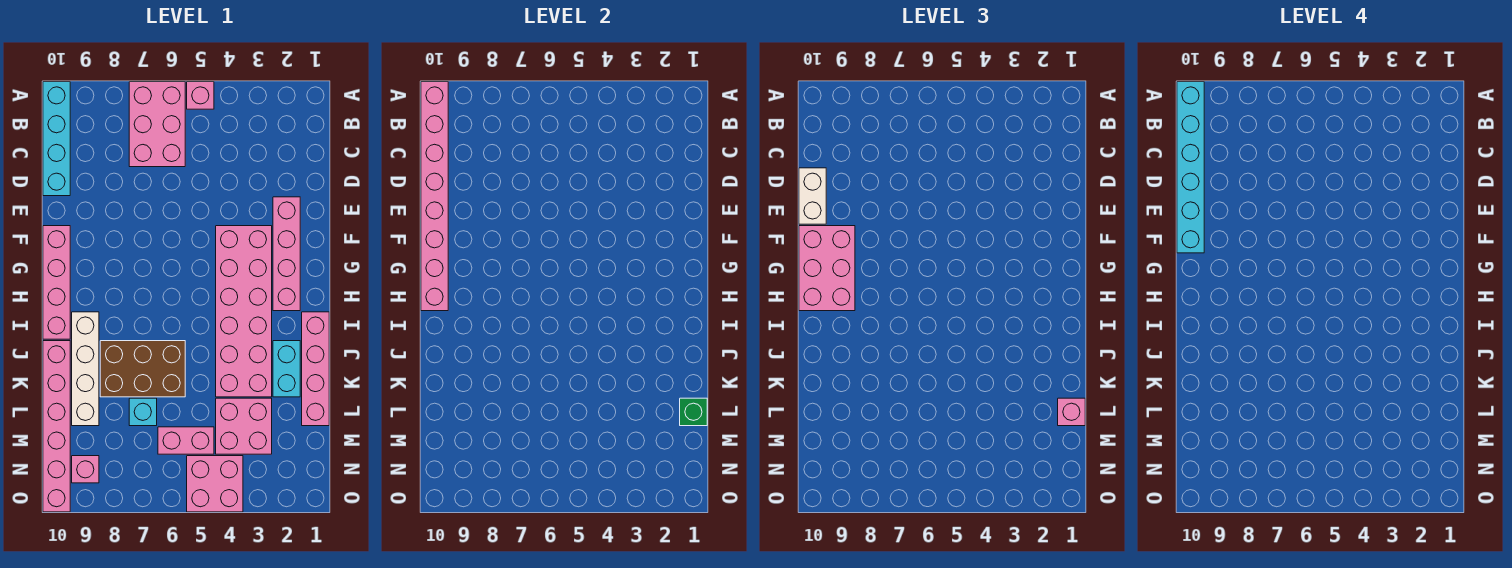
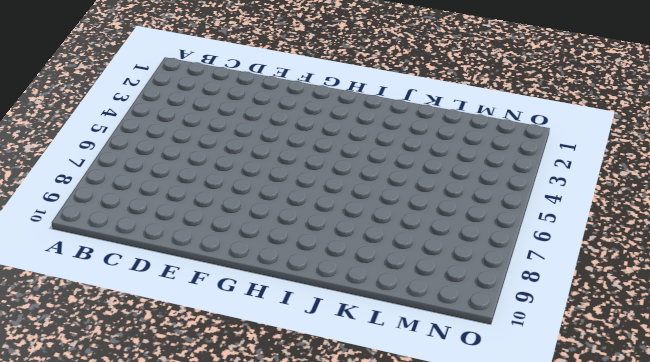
none -> pink brick A5 level 1
none -> pink brick A6:C7 level 1
none -> cyan brick A10:D10 level 1

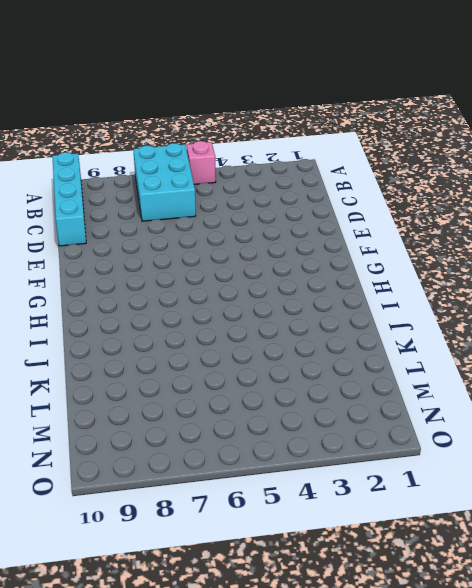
cyan brick A6:C7 level 1 -> pink brick A6:C7 level 1
none -> pink brick E2:H2 level 1
none -> pink brick F3:K4 level 1
none -> pink brick F10:I10 level 1

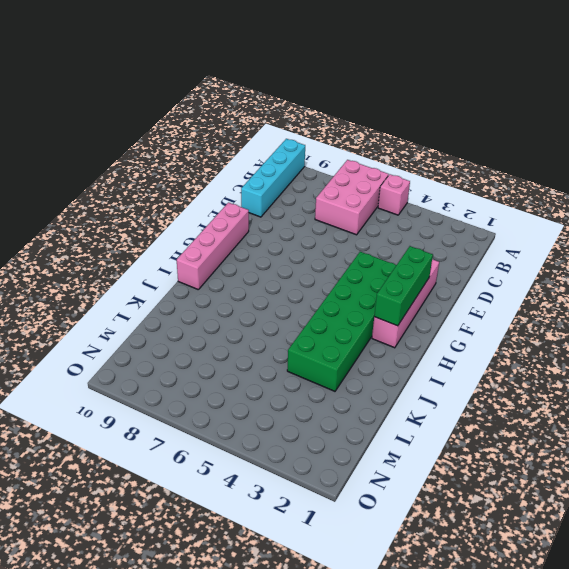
green brick F2:H2 level 2 -> none
green brick F3:K4 level 1 -> pink brick F3:K4 level 1
none -> pink brick I1:L1 level 1
none -> white brick I9:L9 level 1
none -> cyan brick J2:K2 level 1

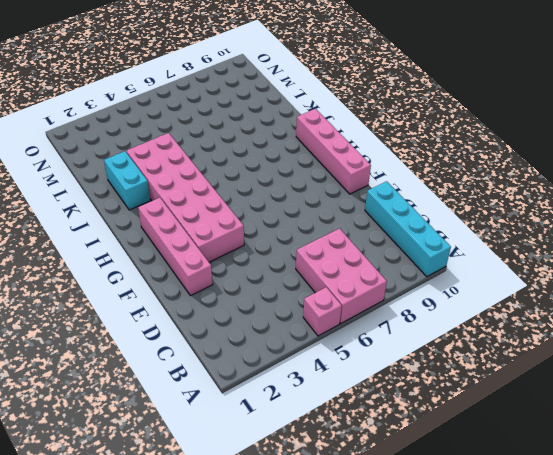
none -> pink brick I1:L1 level 1
none -> white brick I9:L9 level 1
none -> brown brick J6:K8 level 1

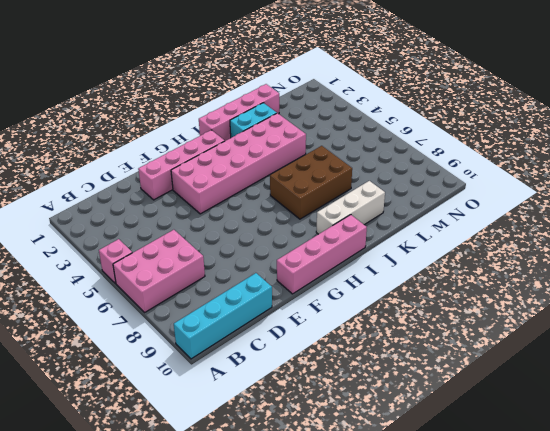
brown brick I6:K7 level 1 -> brown brick J6:K8 level 1
white brick I9:K9 level 1 -> white brick I9:L9 level 1
none -> pink brick J10:O10 level 1
none -> pink brick L3:M4 level 1
none -> cyan brick L7 level 1

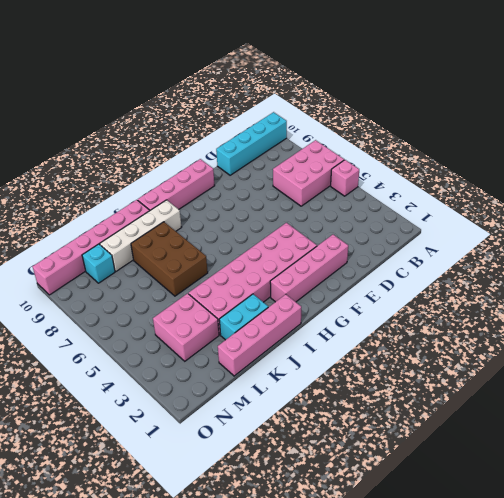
cyan brick M9 level 1 -> cyan brick L7 level 1
none -> pink brick M5:M6 level 1
none -> pink brick N4:O5 level 1
none -> pink brick N9 level 1

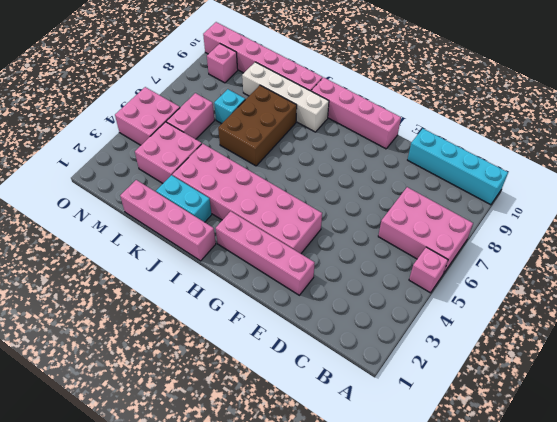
none -> pink brick A10:H10 level 2
none -> green brick L1 level 2
none -> white brick D10:E10 level 3

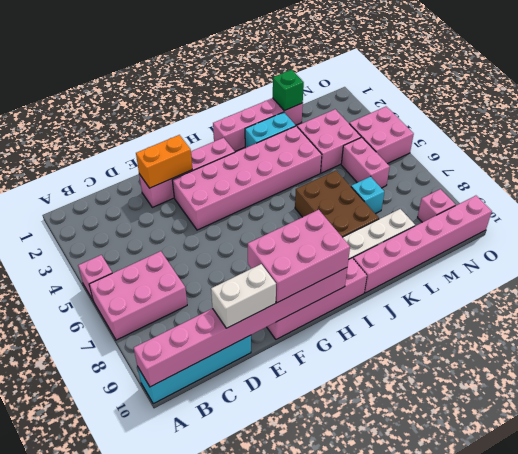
orange brick E2:F2 level 2 -> none
none -> pink brick L1 level 3
none -> cyan brick A10:F10 level 4

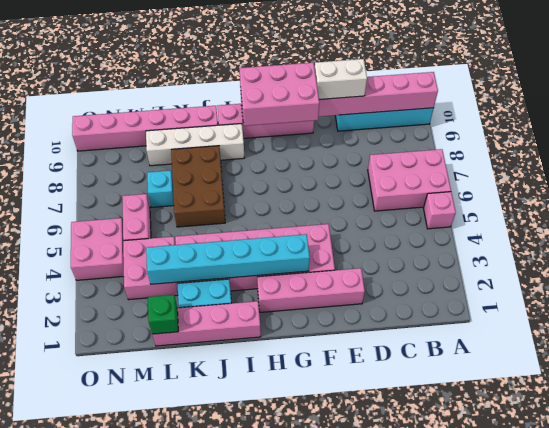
cyan brick G3:L3 level 2 -> cyan brick A10:F10 level 4
none -> pink brick N9 level 1
none -> pink brick L1 level 3

